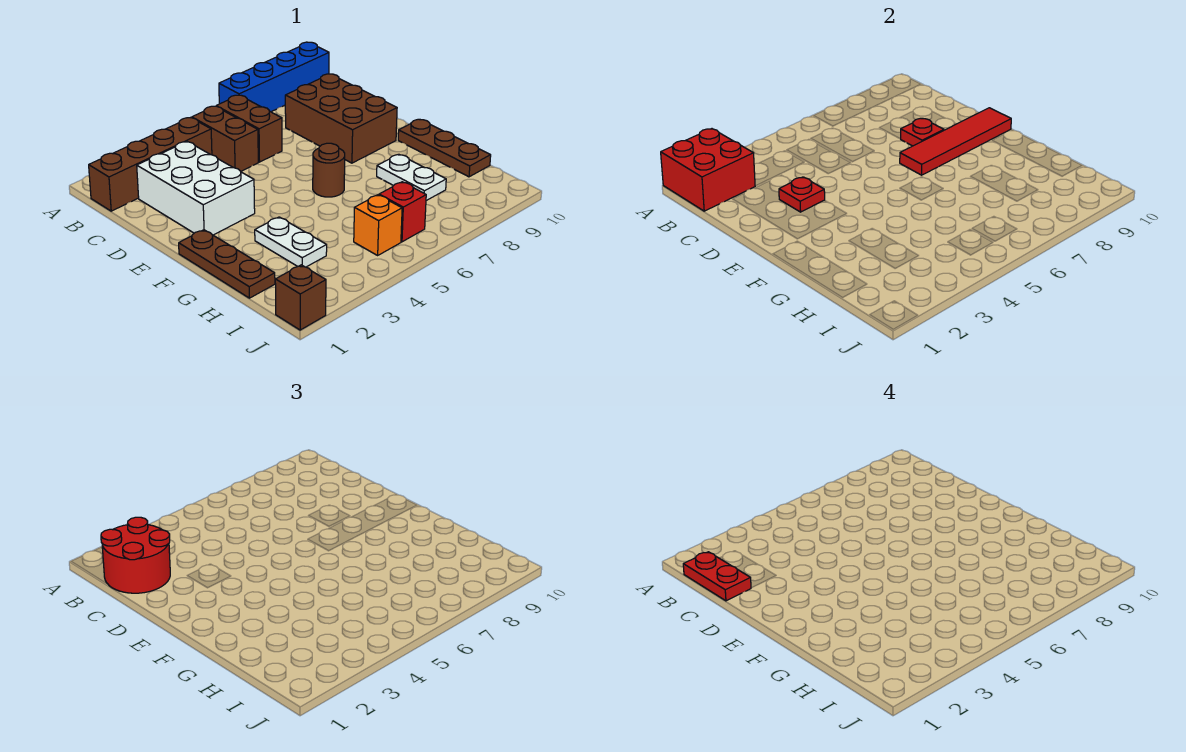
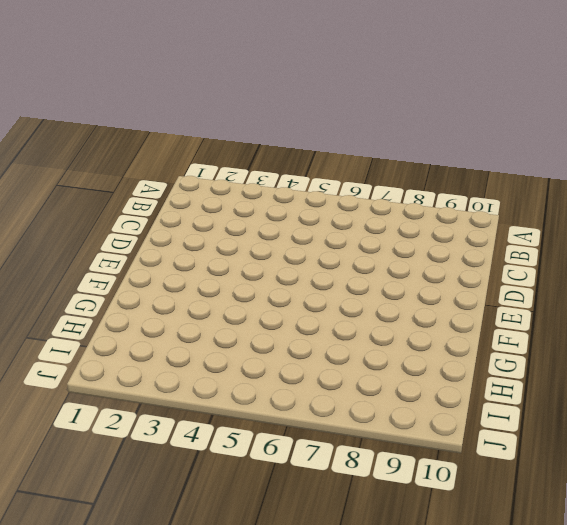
none -> blue brick A7:A10 level 1
none -> brown brick B1:B4 level 1
none -> brown brick B5:C5 level 1

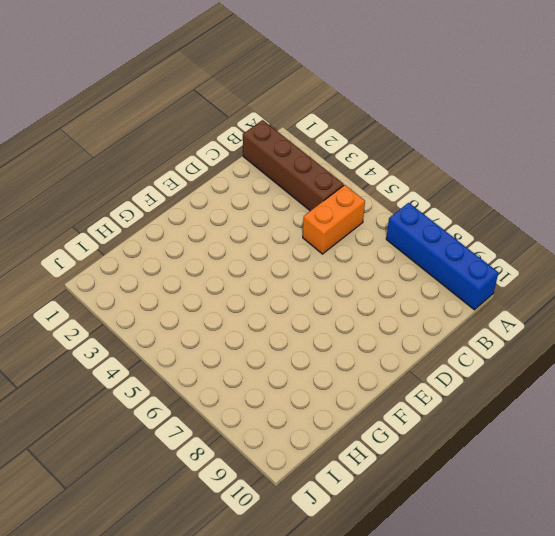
orange brick B5:C5 level 1 -> brown brick B5:C5 level 1
none -> brown brick B6:C6 level 1
none -> white brick C2:E3 level 1
none -> brown brick C8:E9 level 1

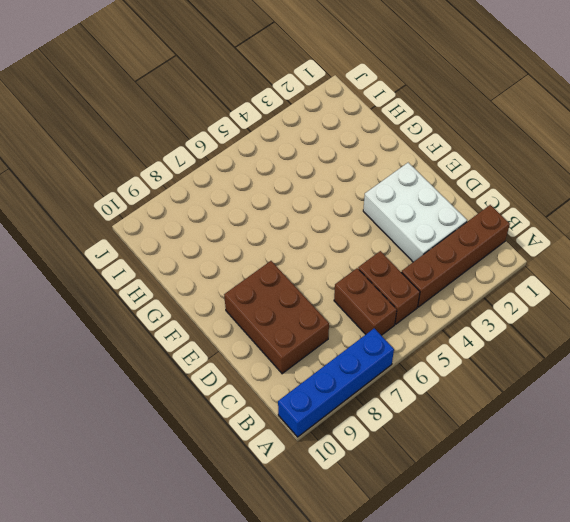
none -> brown plate F1:H1 level 1
none -> brown round brick F6 level 1
none -> brown plate F10:H10 level 1

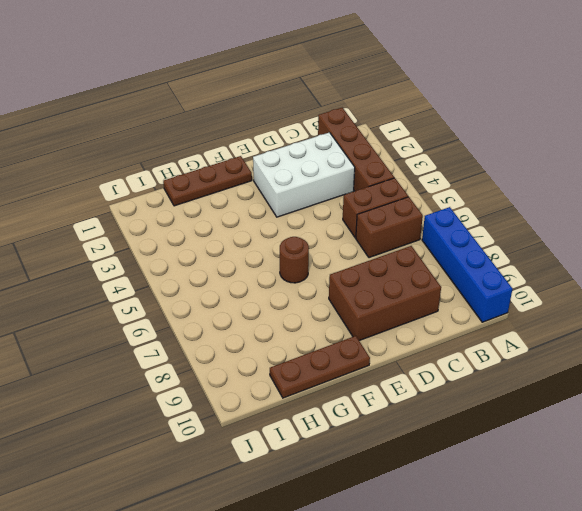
none -> white plate G3:H3 level 1
none -> white plate G8:H8 level 1
none -> orange brick I5 level 1

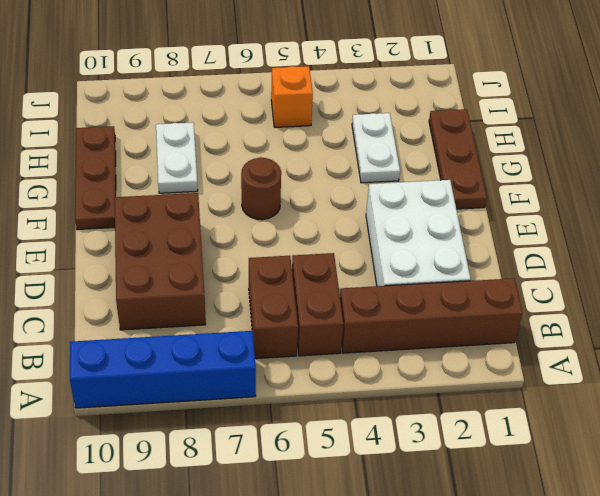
none -> red brick I6 level 1
none -> brown brick J1 level 1
none -> red brick A1:B2 level 2

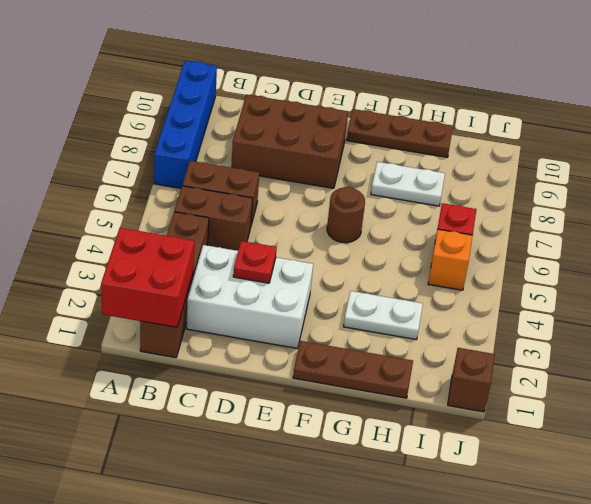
none -> red plate D8 level 2
none -> red tile E7:E10 level 2
none -> red round brick B1:C2 level 3

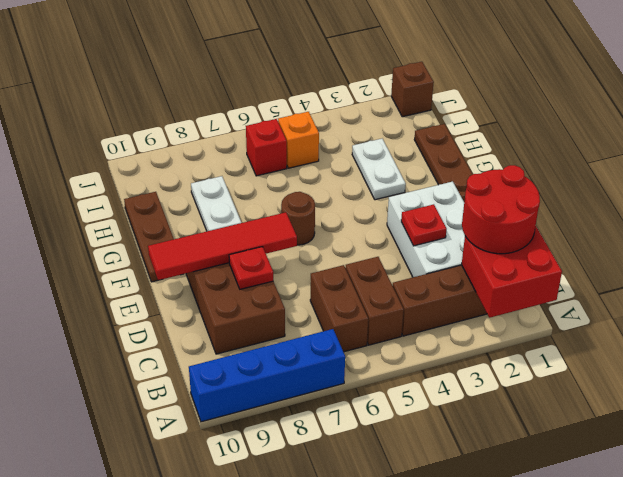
none -> red plate B1:C1 level 4

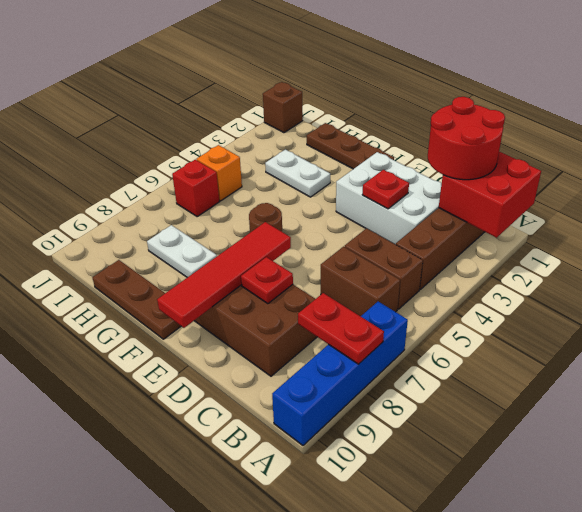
red plate A8:B8 level 2 -> red plate B1:C1 level 4

